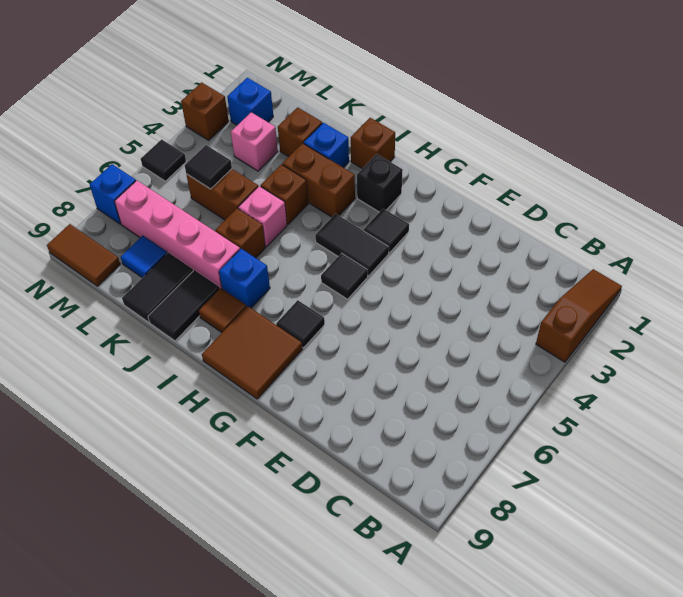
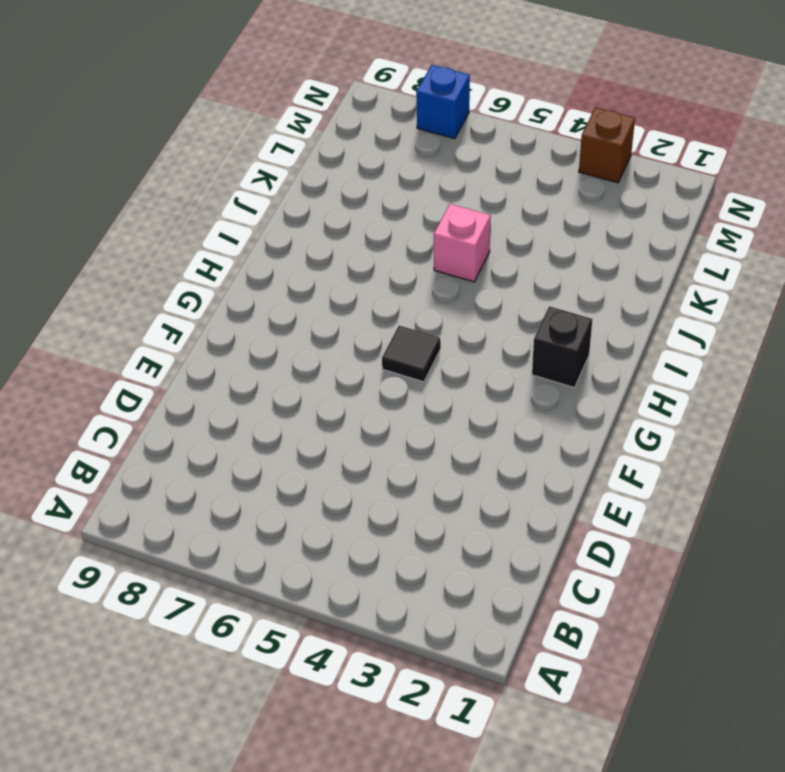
none -> brown slope A1:A3 level 1 top 3
none -> black tile G3 level 1
none -> black tile G4:H4 level 1

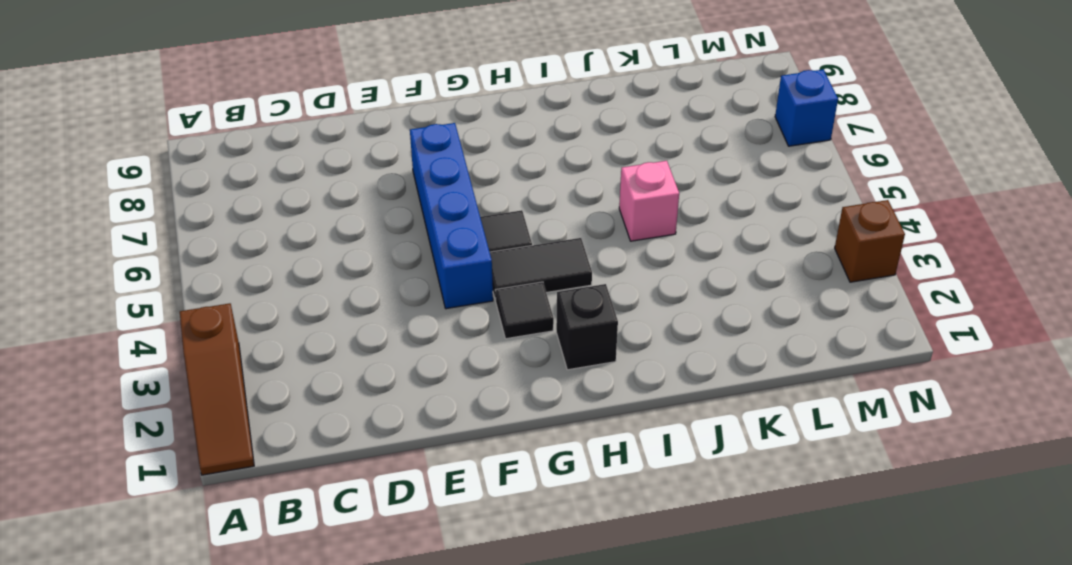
blue brick F4:F7 level 1 -> none
none -> black tile G7 level 1
none -> brown tile G8:H9 level 1
none -> brown brick I1 level 1

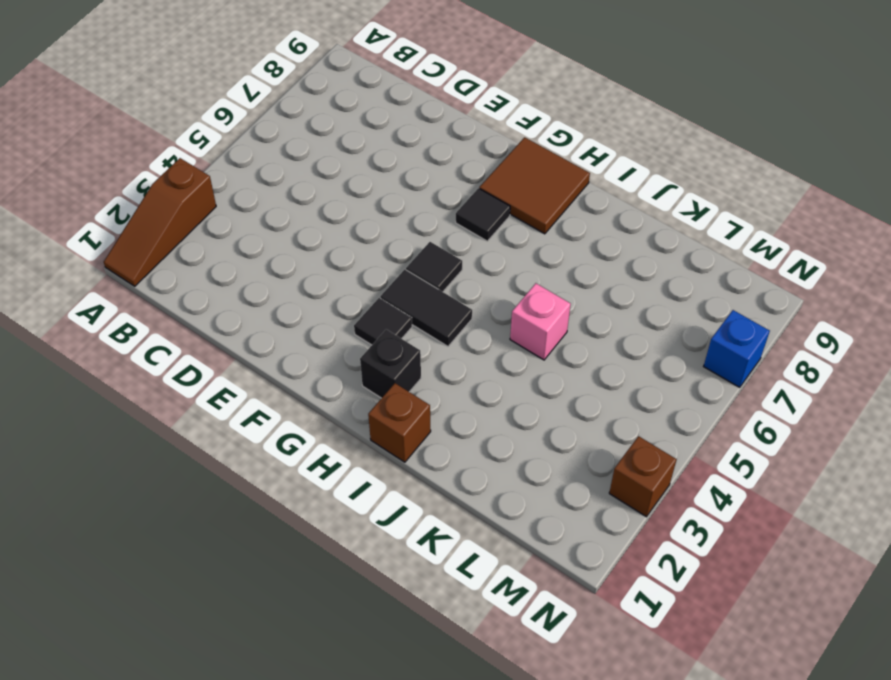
none -> brown brick I3:J3 level 1
none -> blue brick I7 level 1
none -> brown tile I8 level 1

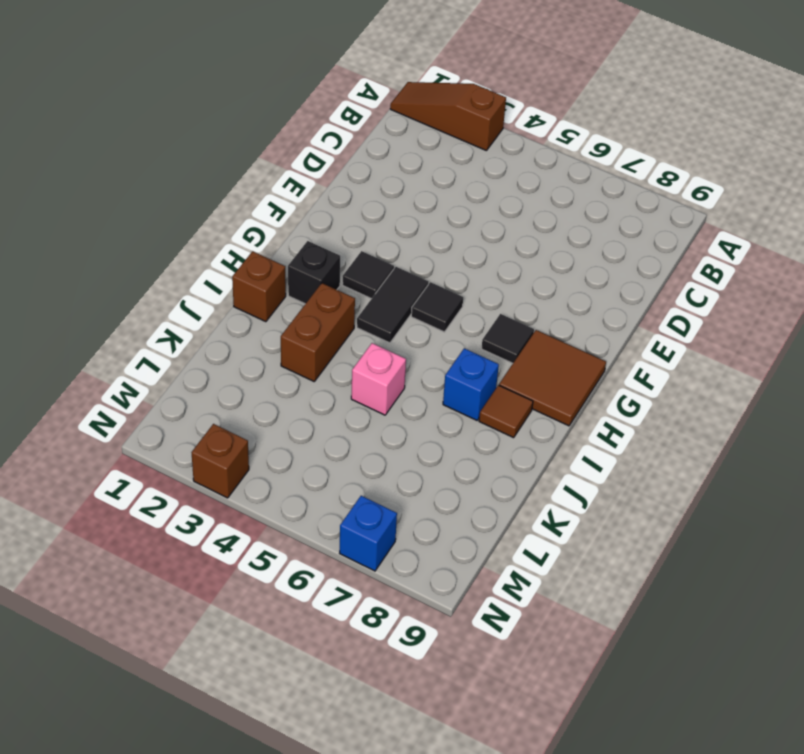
none -> blue brick J2 level 1
none -> brown brick J4 level 1
none -> brown brick J6 level 1

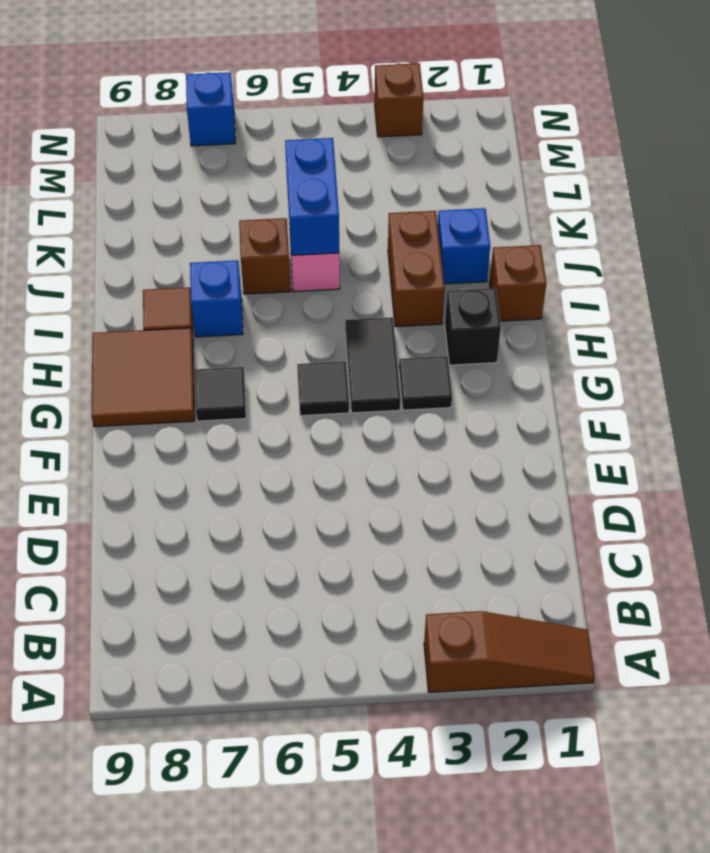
blue brick J5:K5 level 2 -> none
none -> brown brick J4 level 1
none -> pink brick J7:M7 level 1
none -> black tile J8:J9 level 1

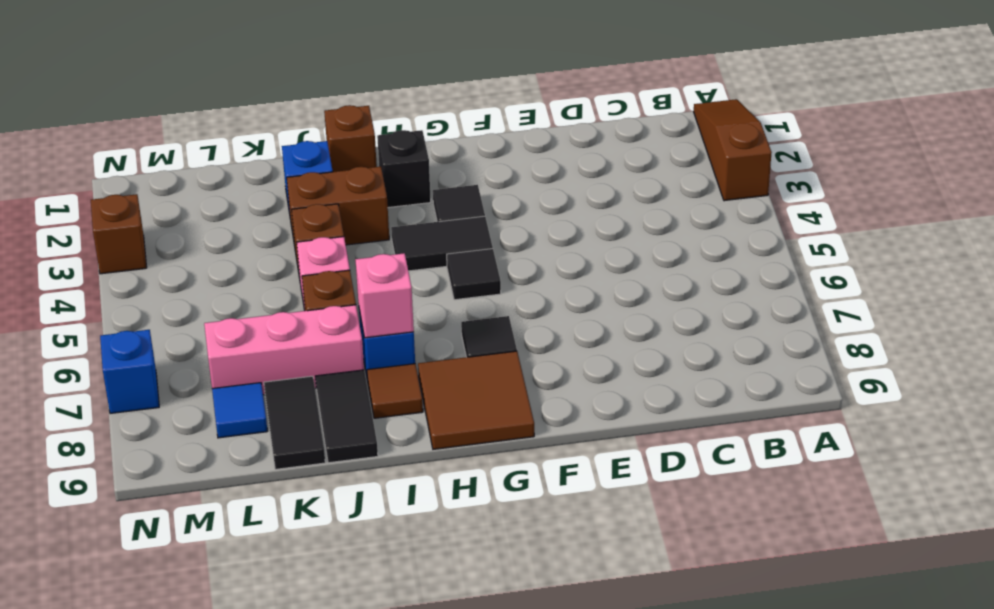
pink brick I7 level 2 -> pink brick L3 level 1
pink brick J7:L7 level 1 -> pink brick J7:M7 level 1
none -> brown brick K2 level 1
none -> brown brick K5:L5 level 1
none -> blue brick M2 level 1

